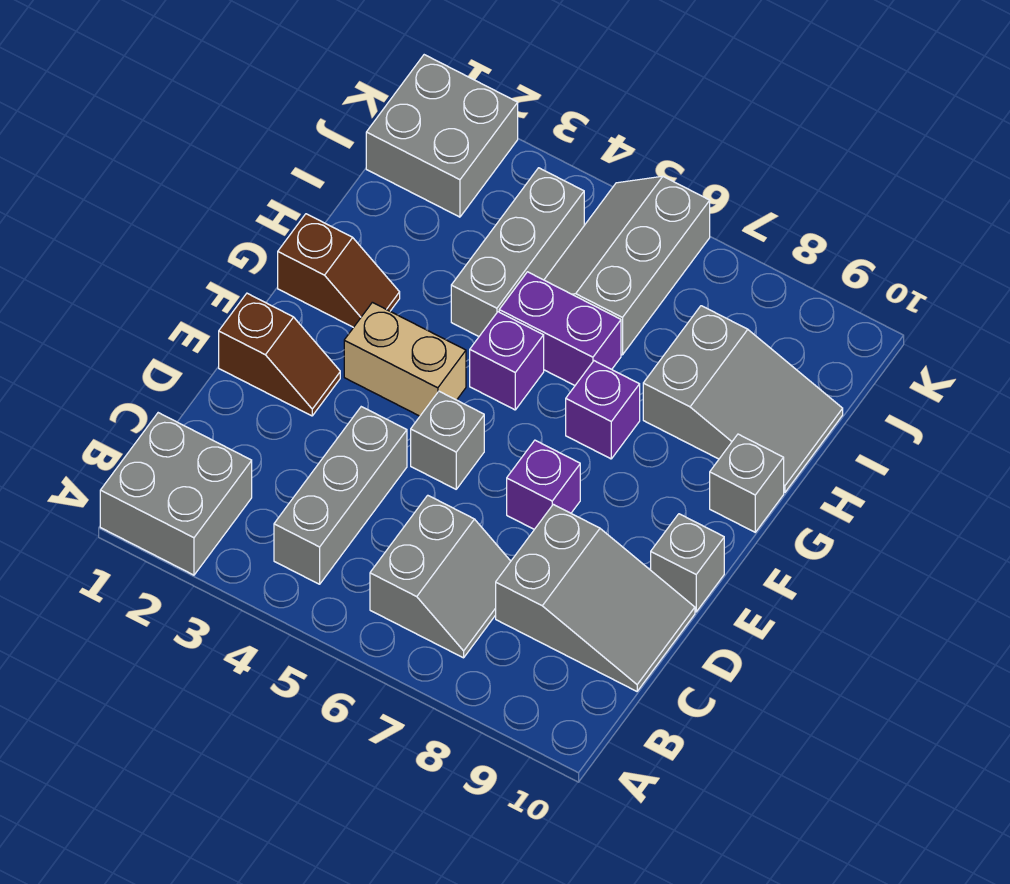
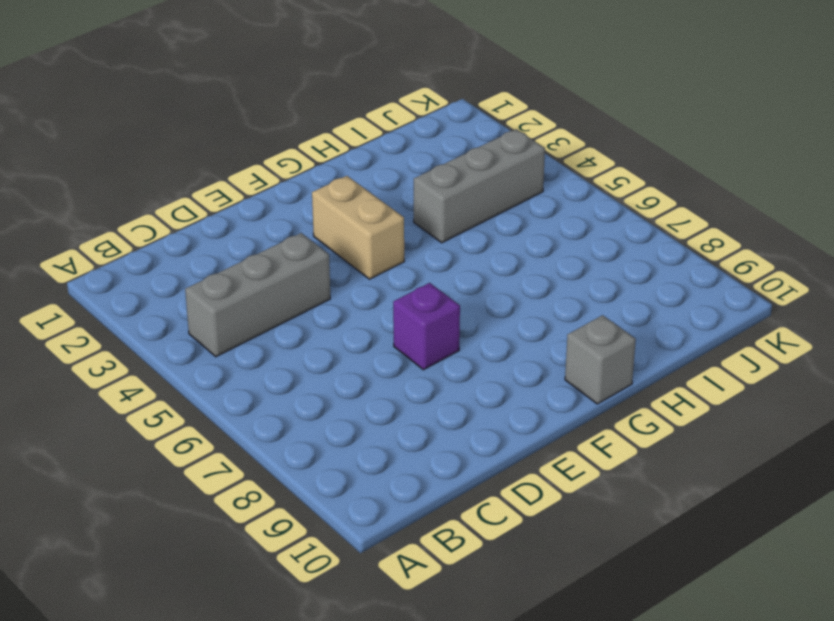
none -> grey brick A1:B2 level 1
none -> grey slope B6:C7 level 1 top 6
none -> grey slope C8:D10 level 1 top 8

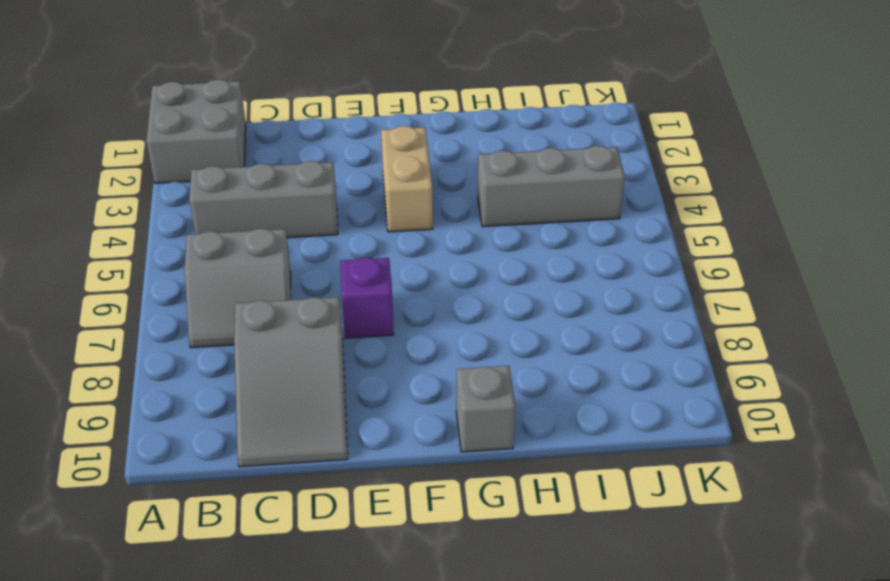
none -> brown slope E1:E2 level 1 top 1
none -> grey brick E5 level 1
none -> grey brick E10 level 1

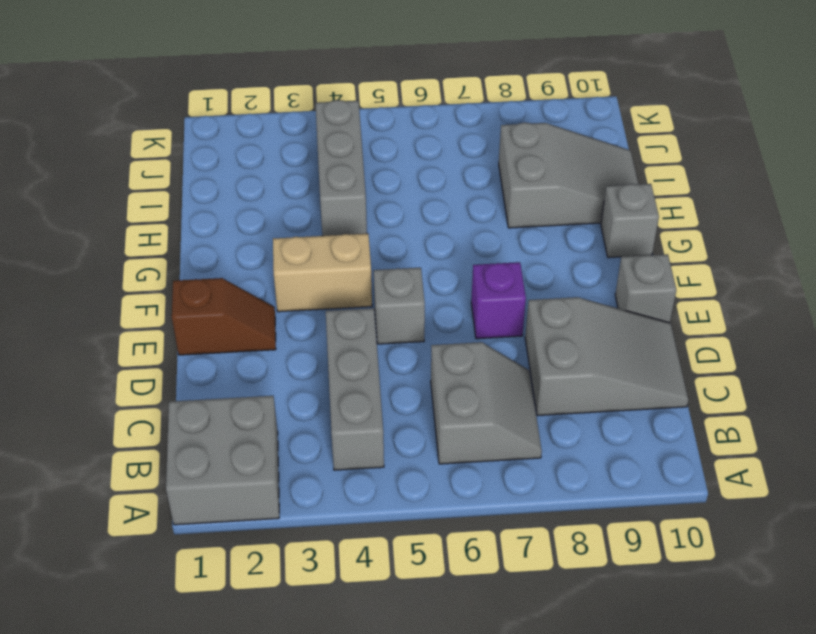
none -> brown slope G1:G2 level 1 top 1
none -> purple brick G5 level 1
none -> purple brick G7 level 1

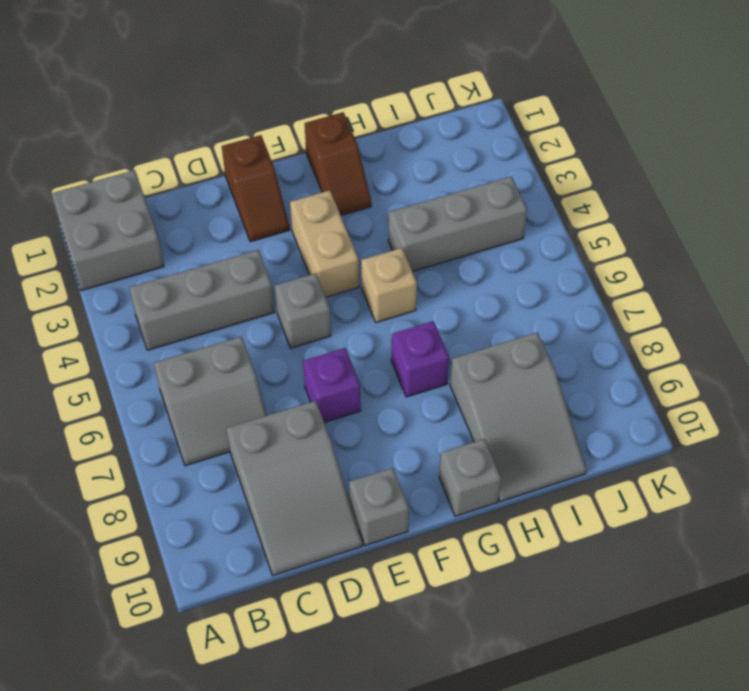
tan brick G5 level 1 -> purple brick G5 level 1
none -> purple brick H5:H6 level 1
none -> grey slope I5:K6 level 1 top 6
none -> grey brick J1:K2 level 1

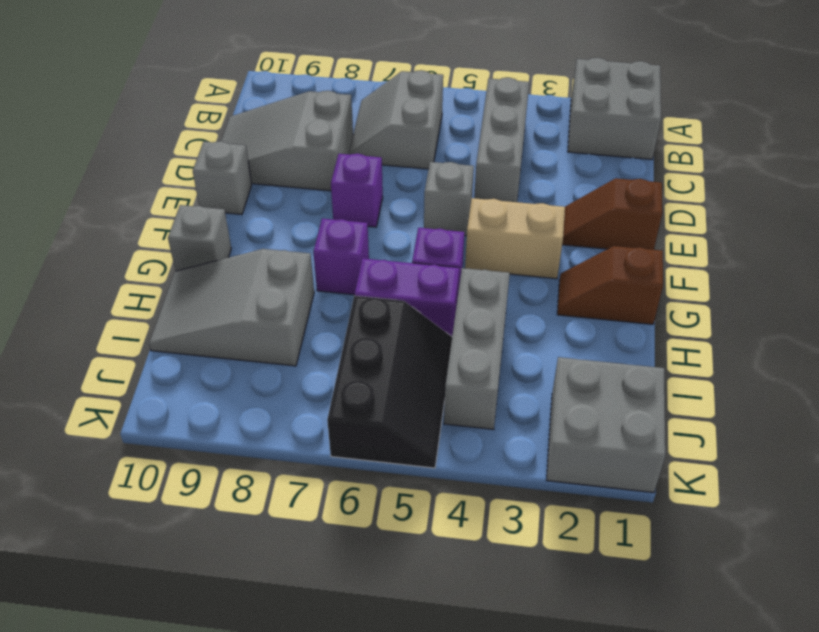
black slope I5:K6 level 1 top 6 -> grey slope I5:K6 level 1 top 6

